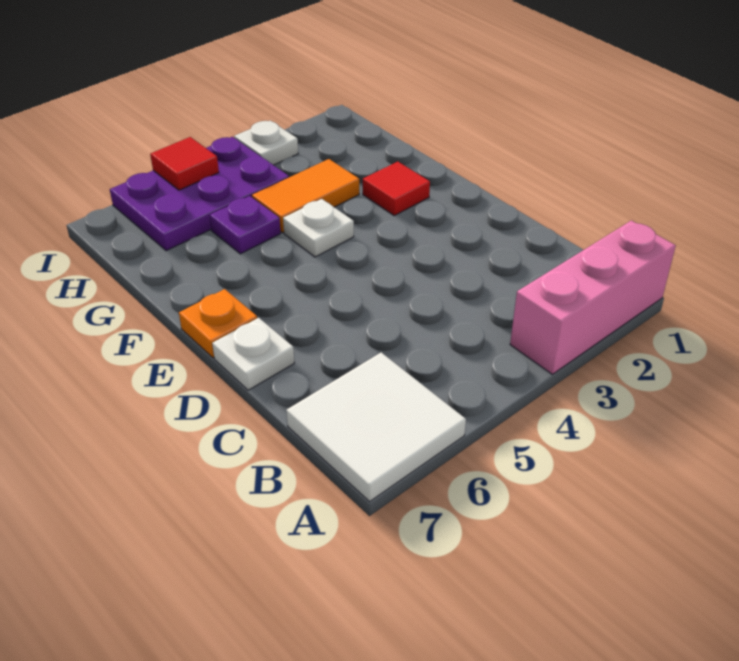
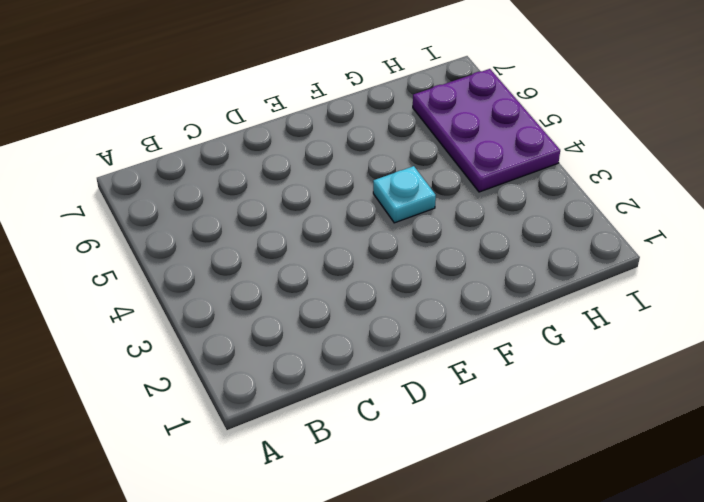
cyan plate F4 level 1 -> white plate F4 level 1
none -> pink brick A1:A3 level 1
none -> white tile A6:B7 level 1

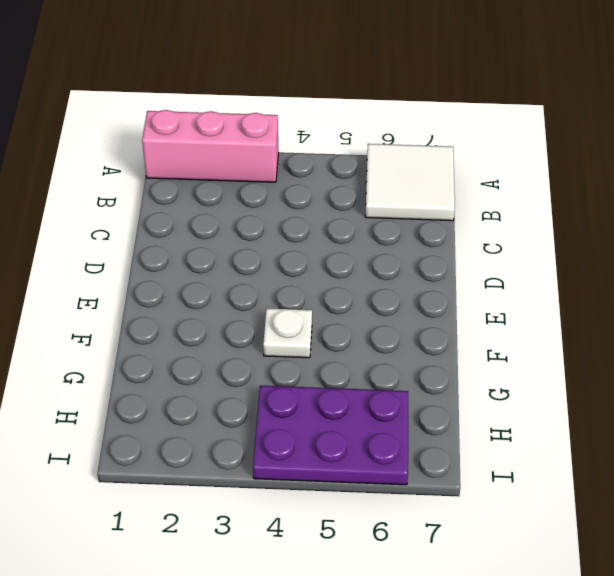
none -> white plate D7 level 1
none -> orange plate E7 level 1

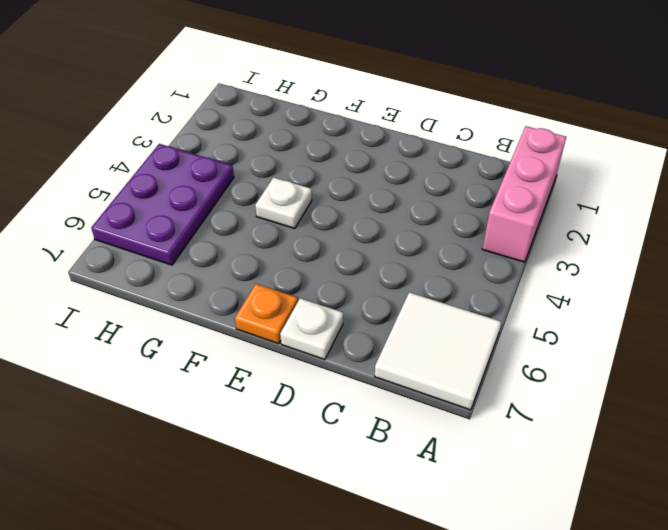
none -> red tile F2 level 1
none -> orange tile G3:G4 level 1

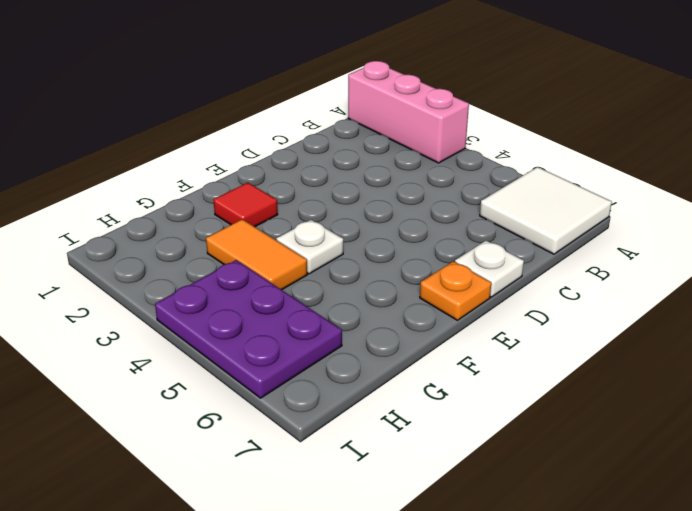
none -> purple plate G5 level 1
none -> white plate I3 level 1

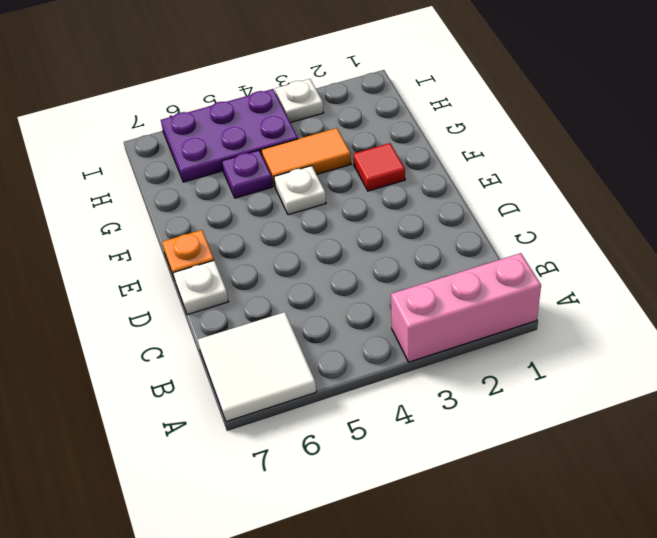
none -> red tile I5 level 2

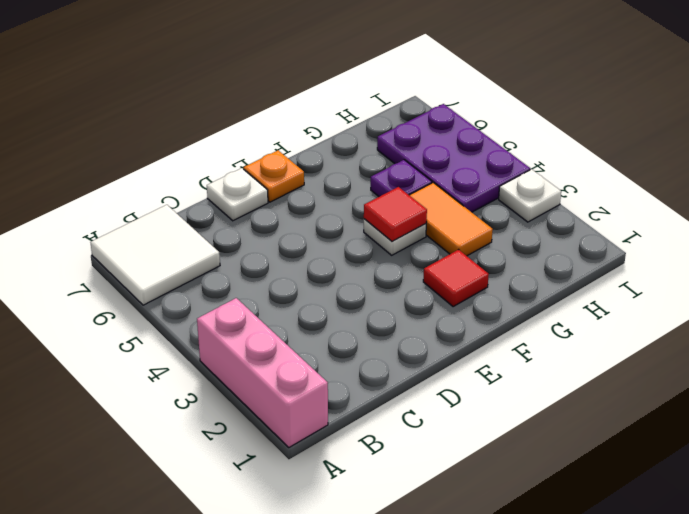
red tile F4 level 2 -> red tile I5 level 2

